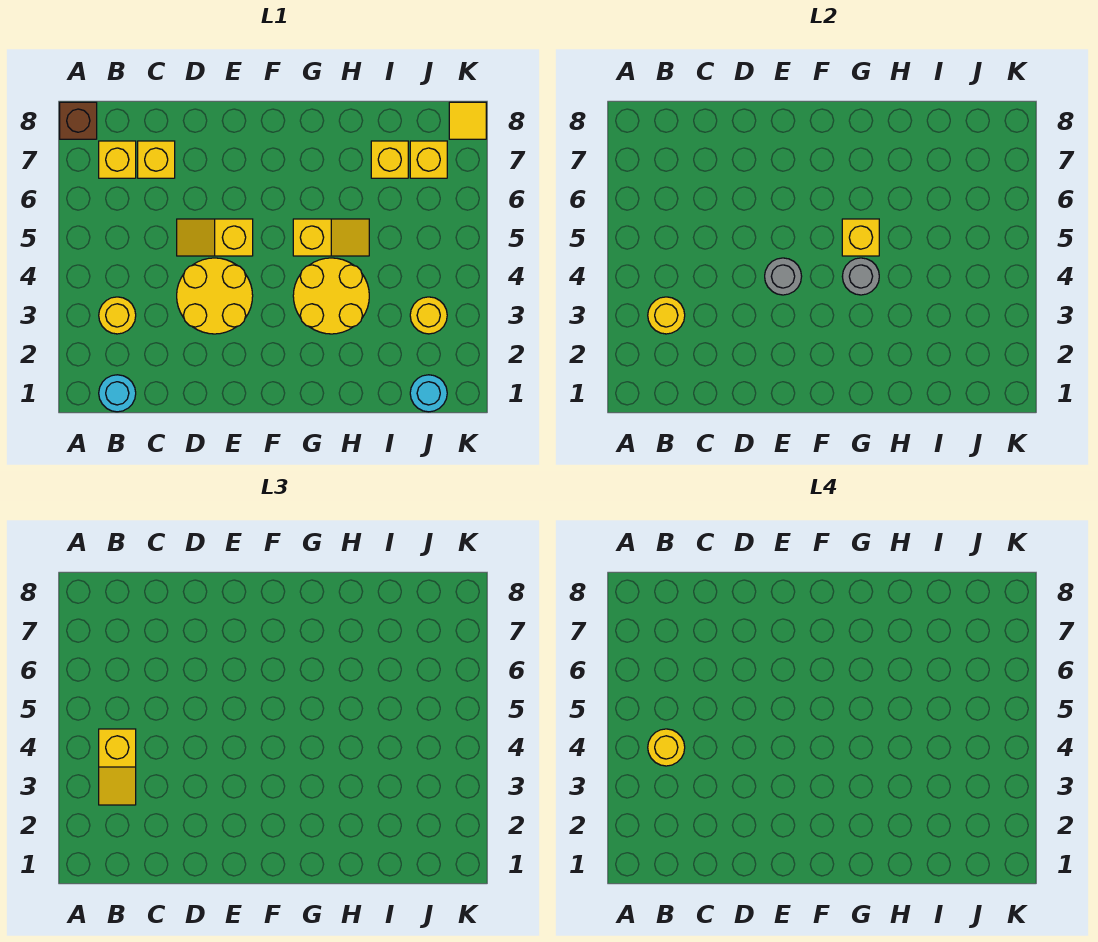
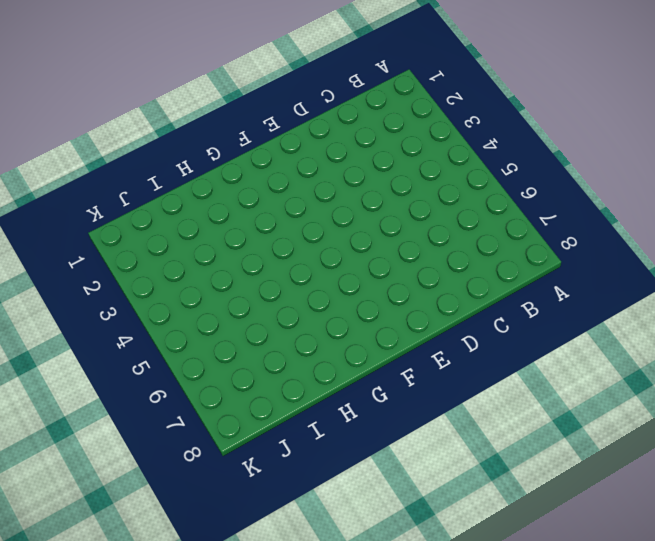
none -> brown brick A8 level 1
none -> cyan round brick B1 level 1
none -> yellow round brick B3 level 1

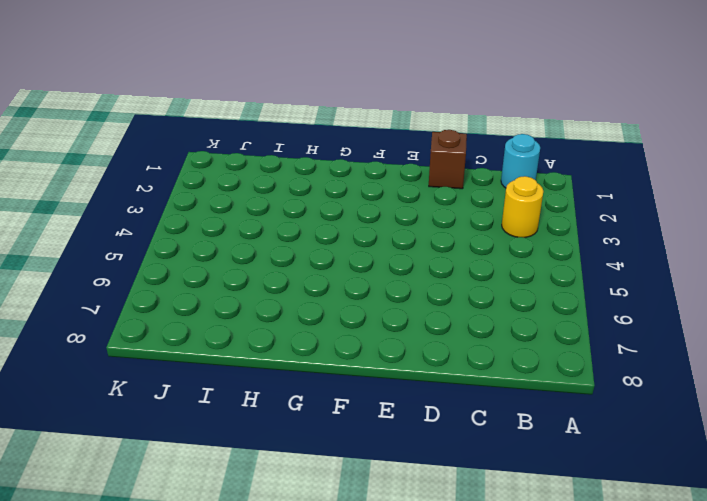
brown brick D1 level 1 -> brown brick A8 level 1
none -> yellow brick B7 level 1
none -> yellow brick C7 level 1
none -> yellow round brick D3:E4 level 1

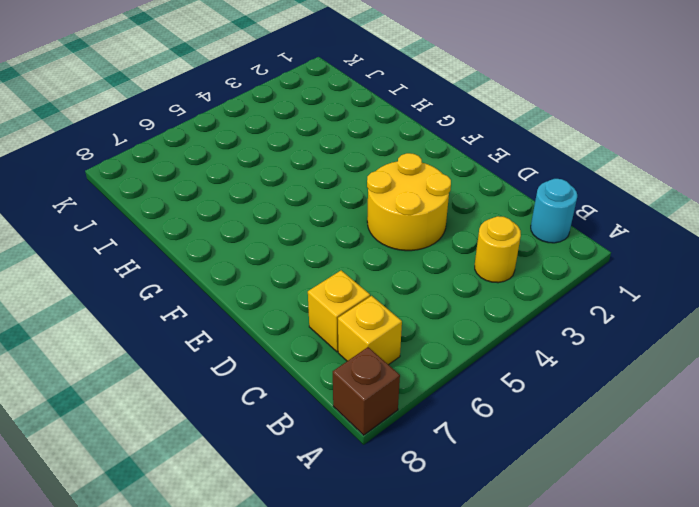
none -> yellow slope D5:E5 level 1 top E
none -> yellow round brick G3:H4 level 1
none -> yellow slope G5:H5 level 1 top G

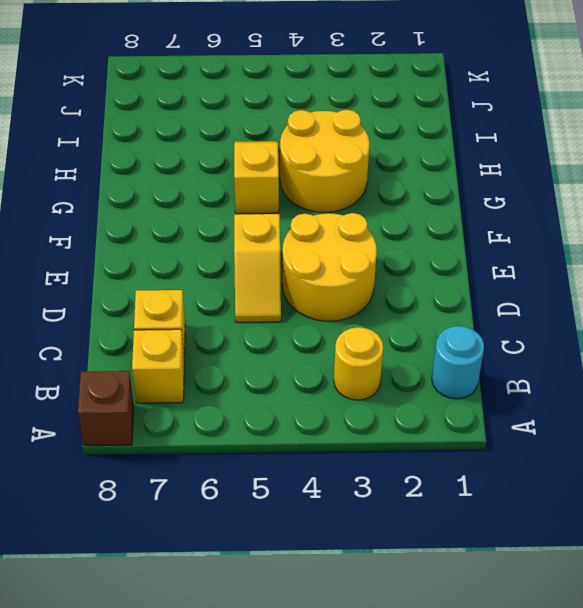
none -> yellow brick I7 level 1
none -> cyan round brick J1 level 1
none -> yellow round brick J3 level 1

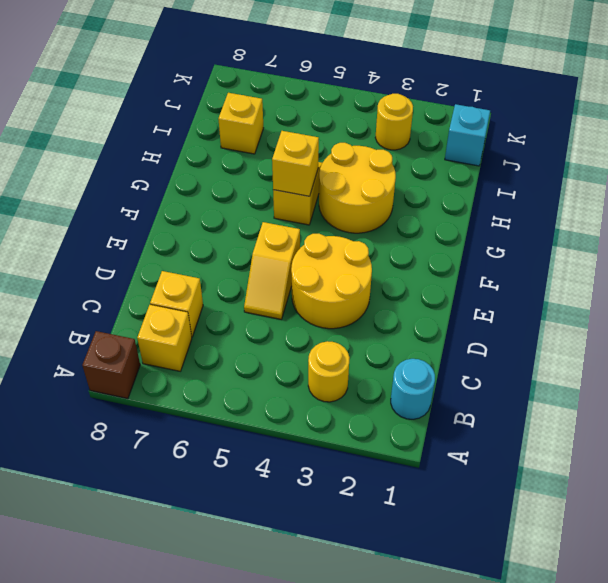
cyan brick J1 level 1 -> cyan round brick J1 level 1
none -> yellow brick J7 level 1
none -> yellow tile K8 level 1
none -> yellow round brick B3 level 2

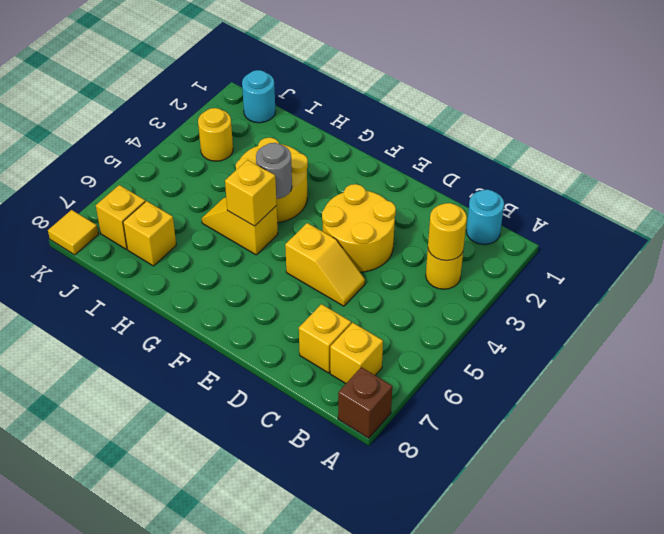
none -> grey round brick E4 level 2
none -> yellow slope B3:B4 level 3 top 4
none -> yellow round brick B4 level 4

